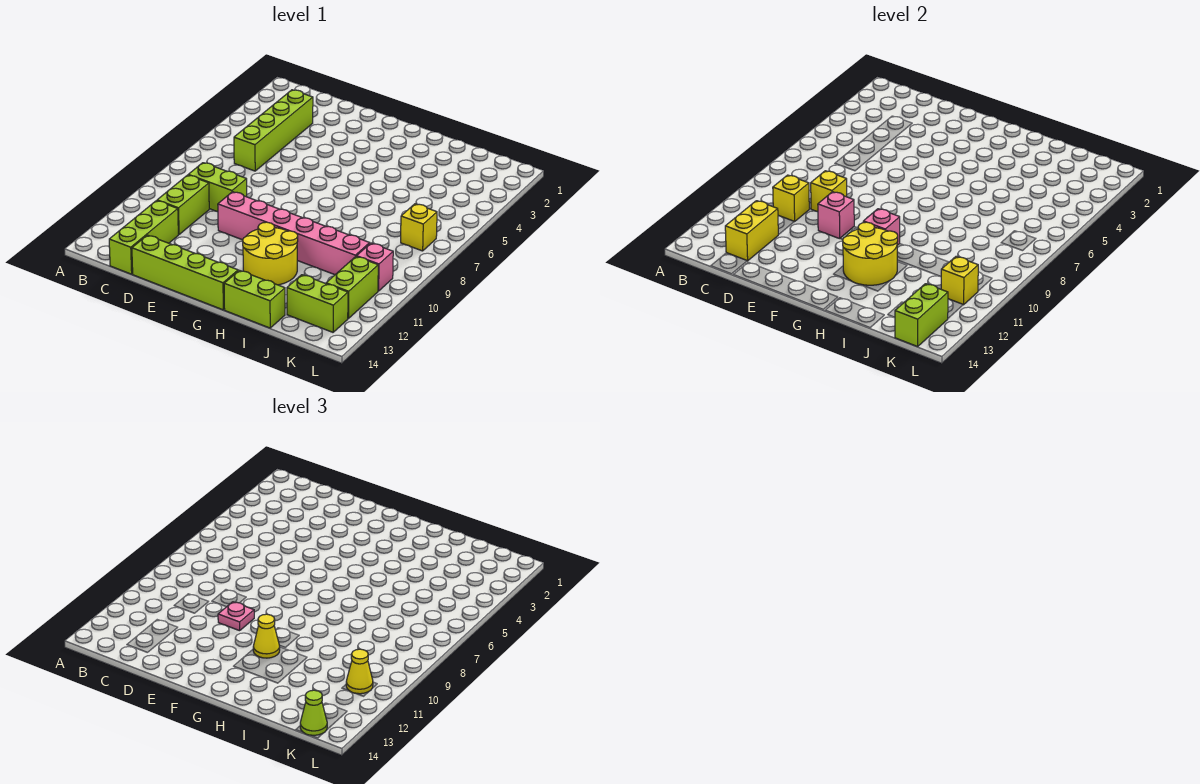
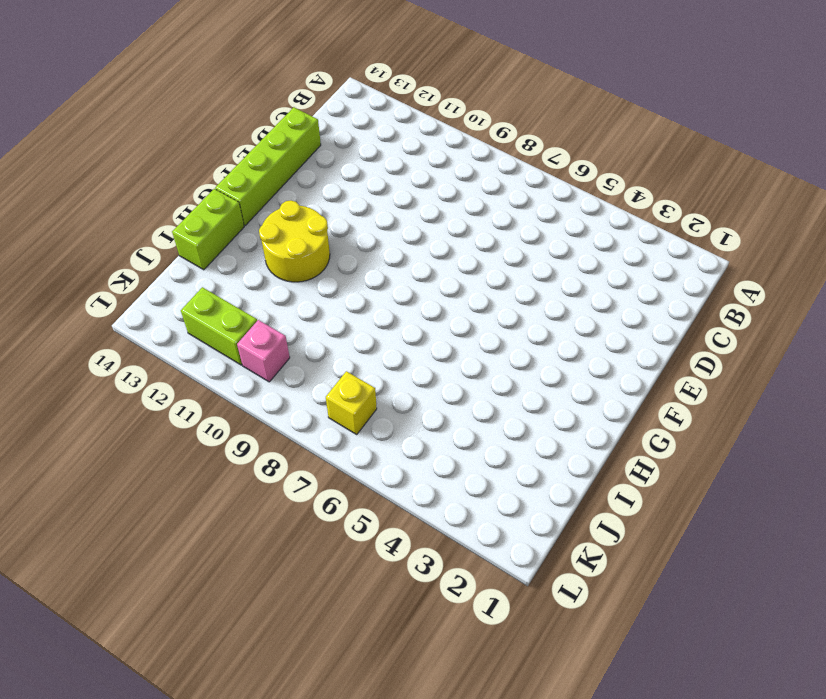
none -> lime brick C3:C6 level 1
none -> lime brick C9:D9 level 1
none -> lime brick C10:C11 level 1

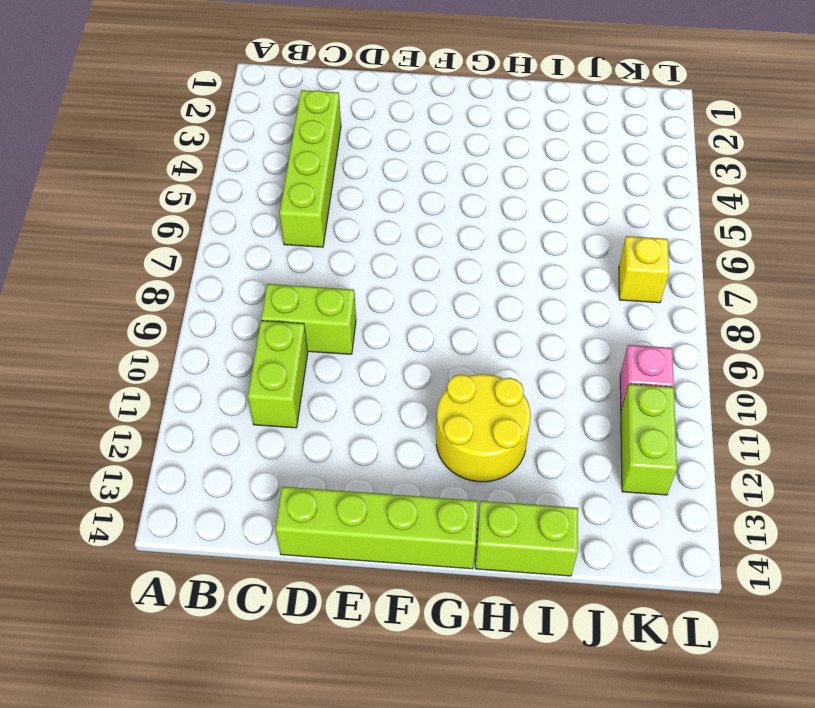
none -> lime brick C12:C14 level 1
none -> pink brick E10:J10 level 1
none -> lime brick J13:K13 level 1

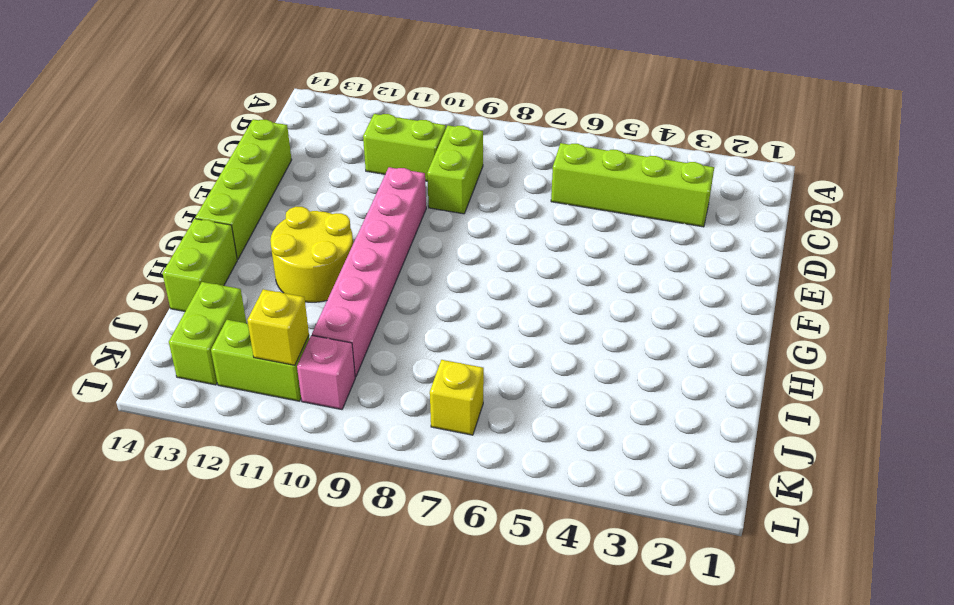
none -> lime brick C12:C14 level 1
none -> yellow brick C10 level 2
none -> yellow brick C12:C13 level 2

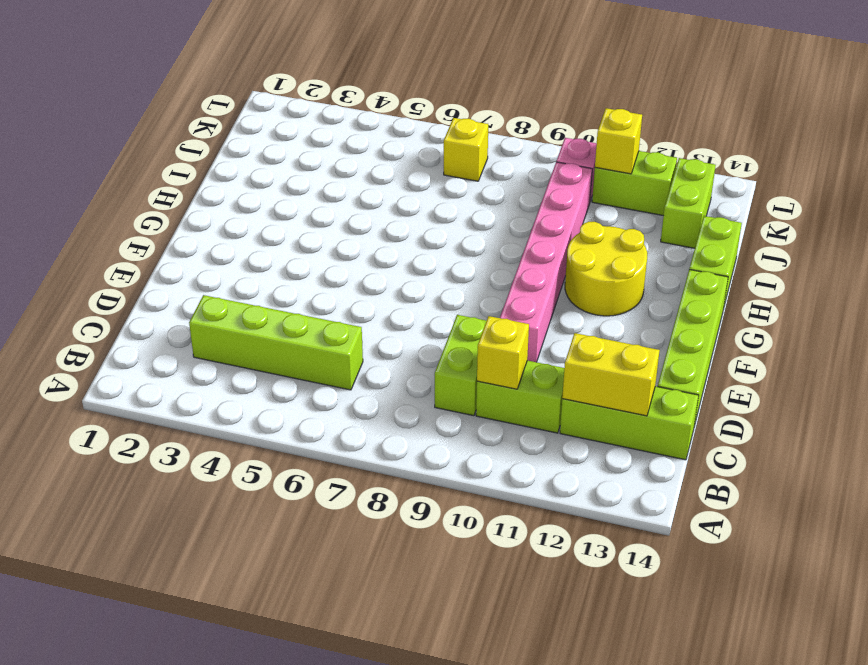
none -> yellow brick D9 level 2
none -> pink brick E10 level 2
none -> pink brick G10 level 2

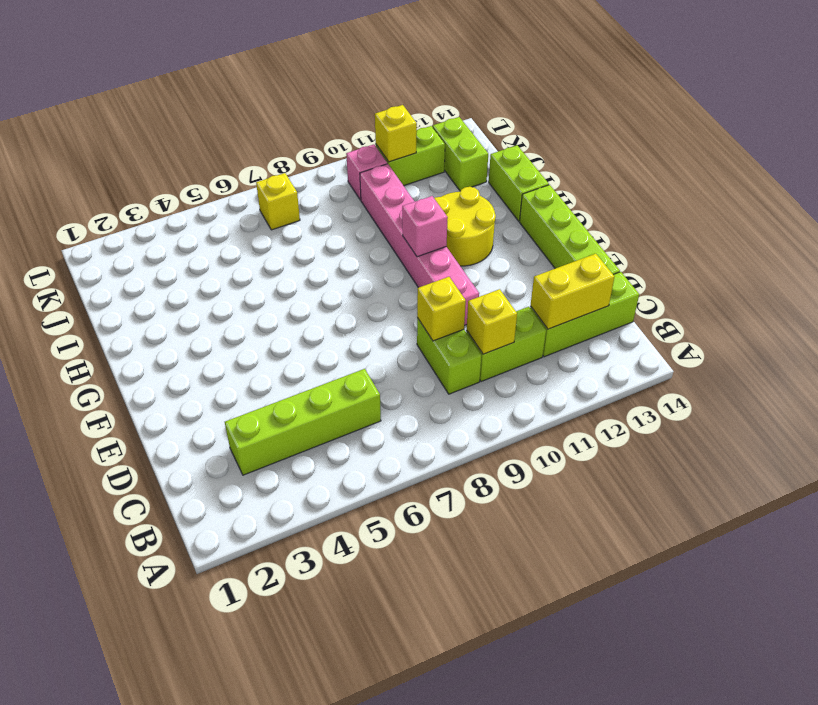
none -> pink brick E10 level 2
none -> yellow round brick G11:H12 level 2
none -> lime brick K13:K14 level 2

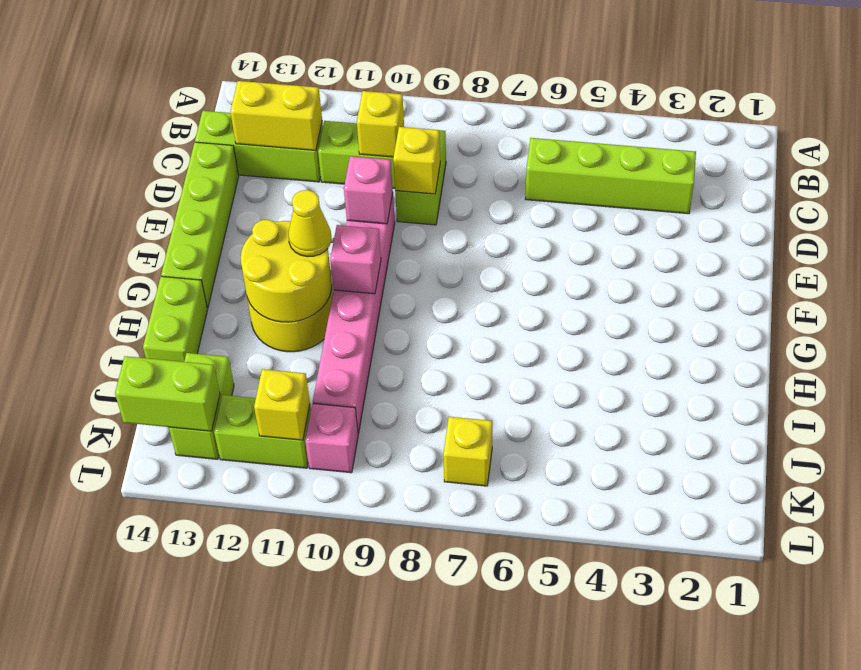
none -> pink plate E10 level 3
none -> yellow cone K11 level 3
none -> lime cone K14 level 3

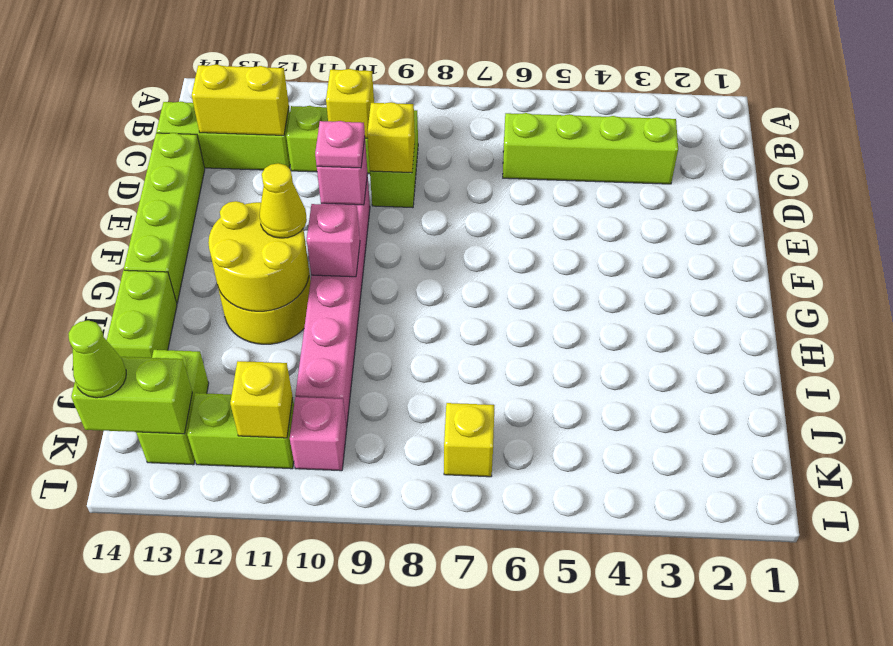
none -> yellow cone K11 level 3

